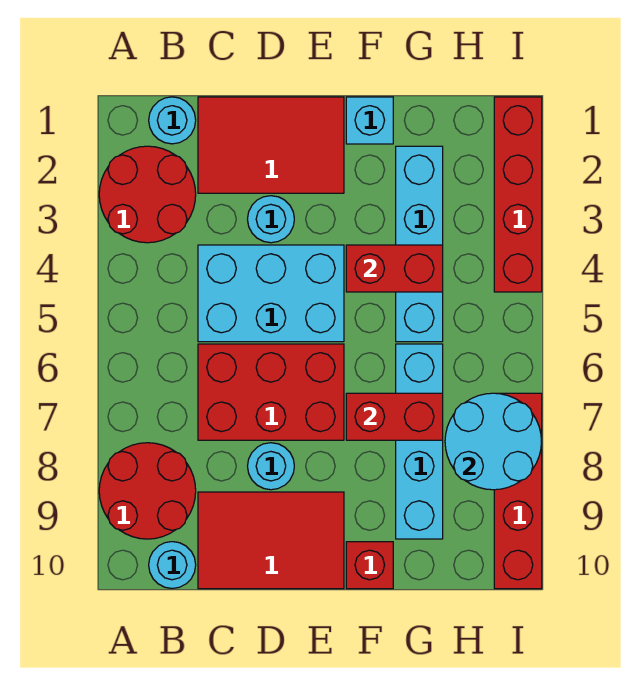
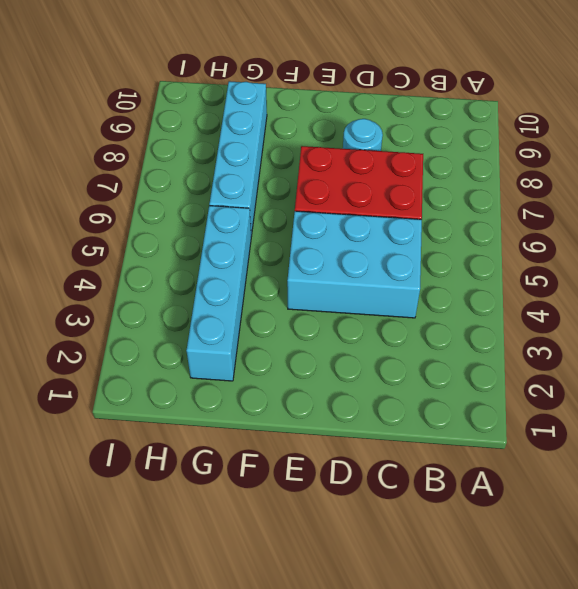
none -> red round brick A2:B3 level 1
none -> red round brick A8:B9 level 1
none -> cyan round brick B1 level 1

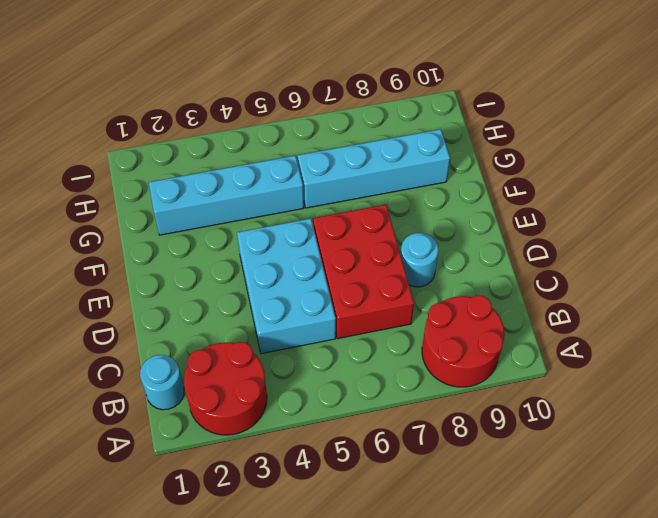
none -> cyan round brick B10 level 1
none -> red tile C1:E2 level 1
none -> red tile C9:E10 level 1

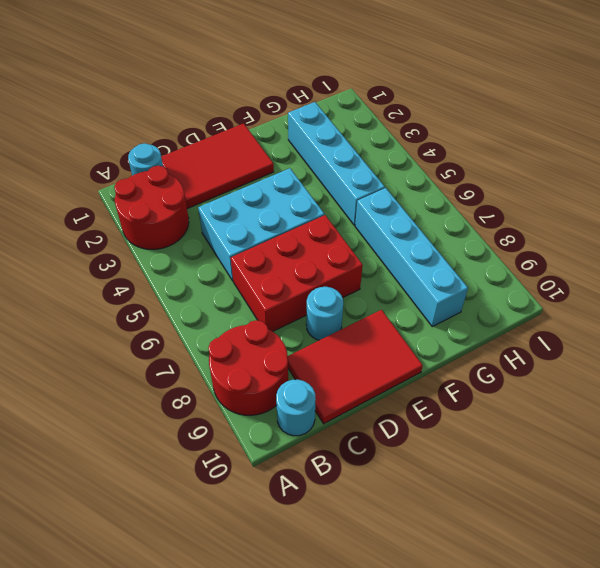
none -> cyan round brick D3 level 1
none -> cyan brick F1 level 1
none -> red brick F10 level 1

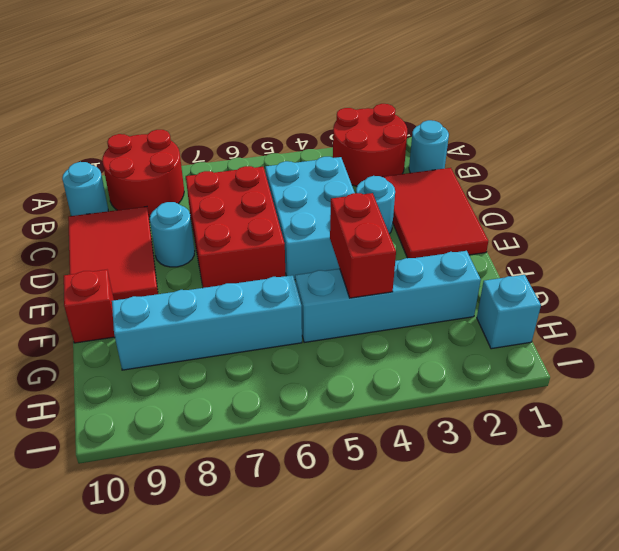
cyan brick H1 level 1 -> cyan brick F1 level 1
none -> red brick I1:I4 level 1
none -> red brick I7:I10 level 1
none -> red brick F7:G7 level 2

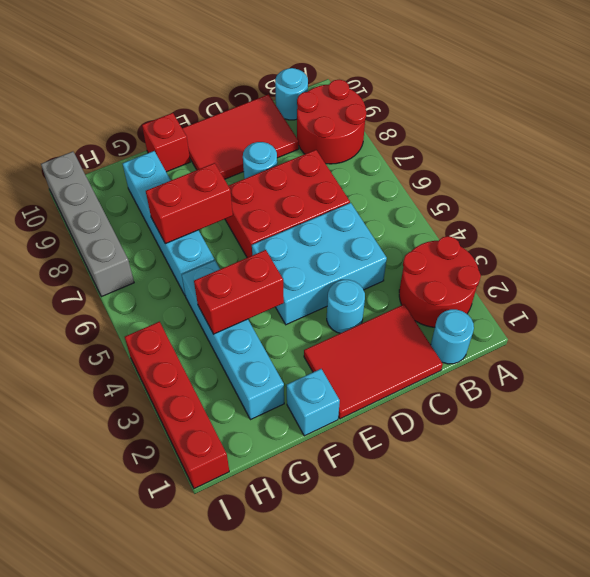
grey brick I7:I10 level 1 -> red brick I7:I10 level 1
none -> cyan round brick H7:I8 level 2

